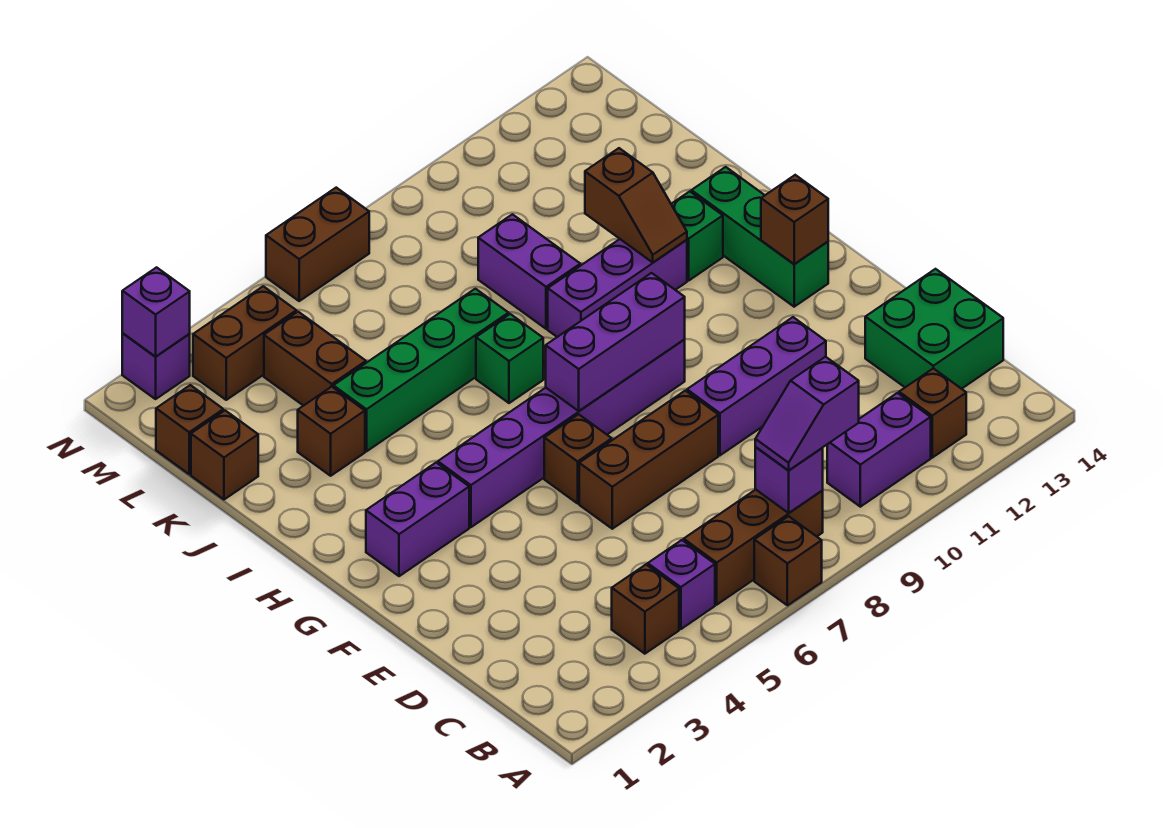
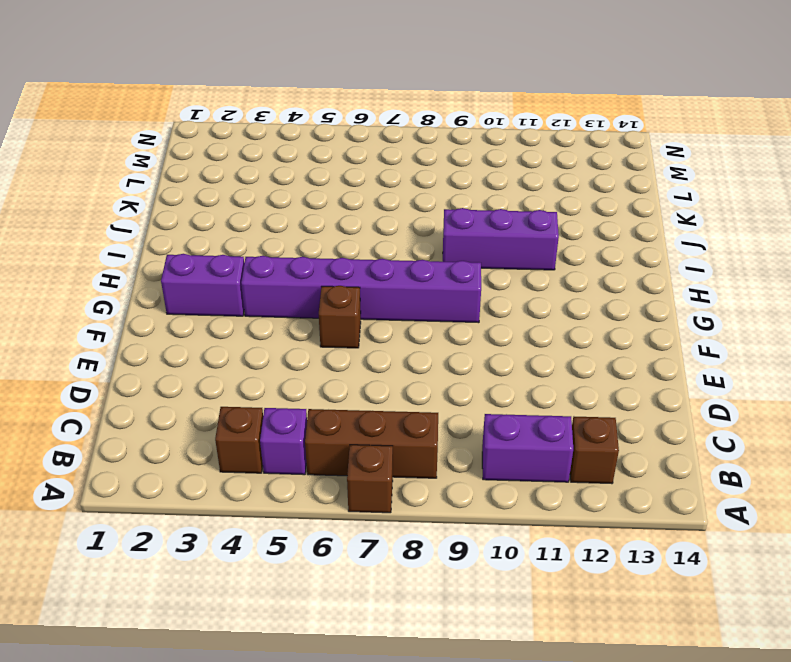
none -> green brick C13:D14 level 1
none -> brown brick E6:E8 level 1
none -> purple brick E9:E11 level 1
none -> green brick G13:I13 level 1

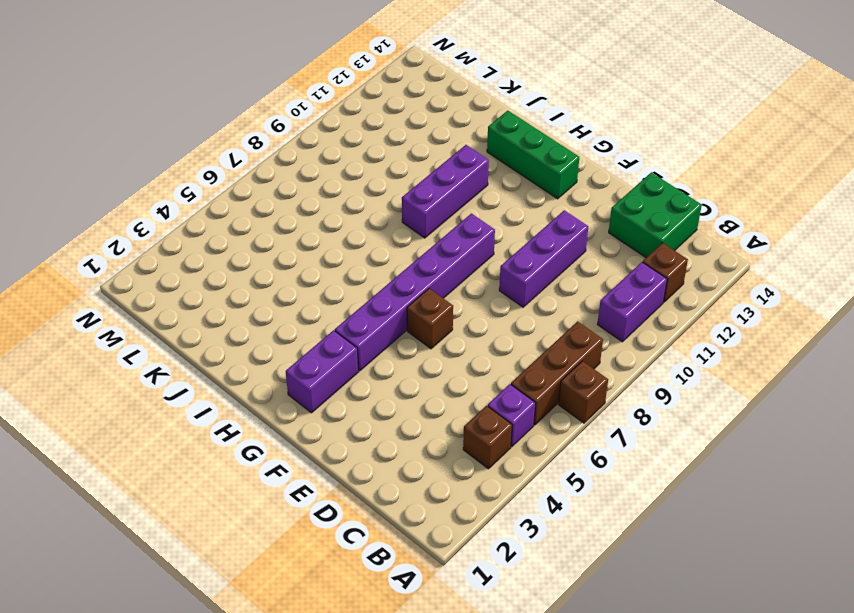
none -> brown brick E6:E8 level 1
none -> green brick I7 level 1
none -> green brick I12 level 1
none -> brown brick J3 level 1

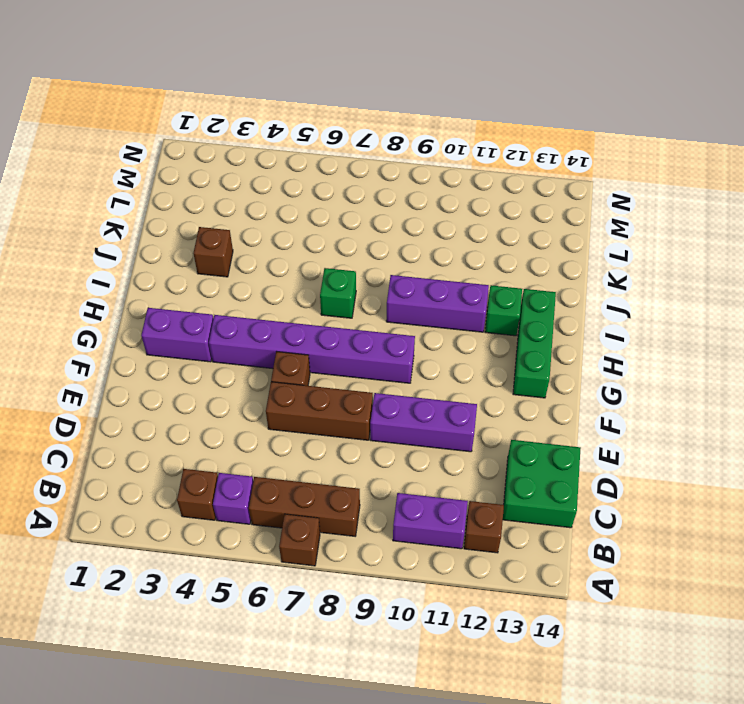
none -> green brick J4:J7 level 1
none -> purple brick J9:K9 level 1
none -> brown brick K1 level 1
none -> brown brick K4:L4 level 1

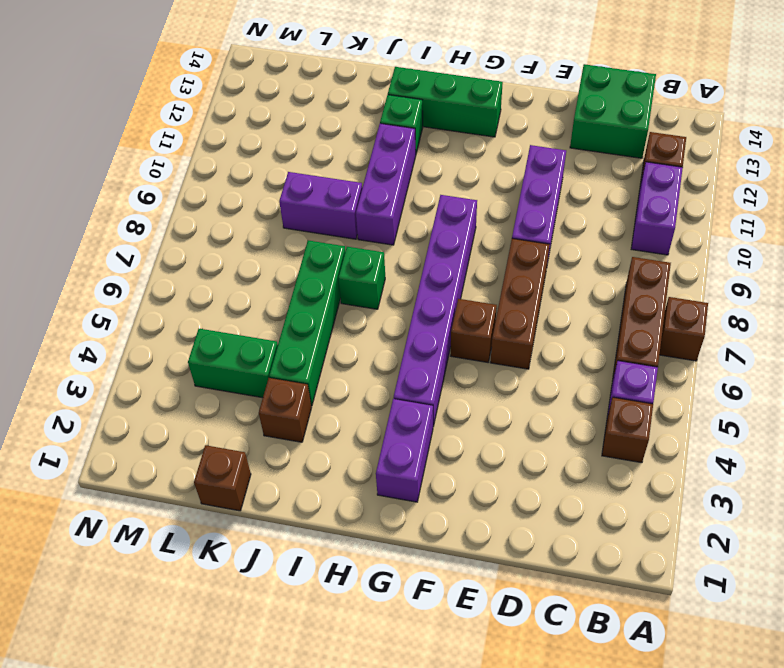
green brick K4:L4 level 1 -> brown brick K4:L4 level 1
none -> brown brick L1 level 1
none -> brown brick M3:M4 level 1
none -> purple brick N2 level 1
none -> brown brick N6:N7 level 1

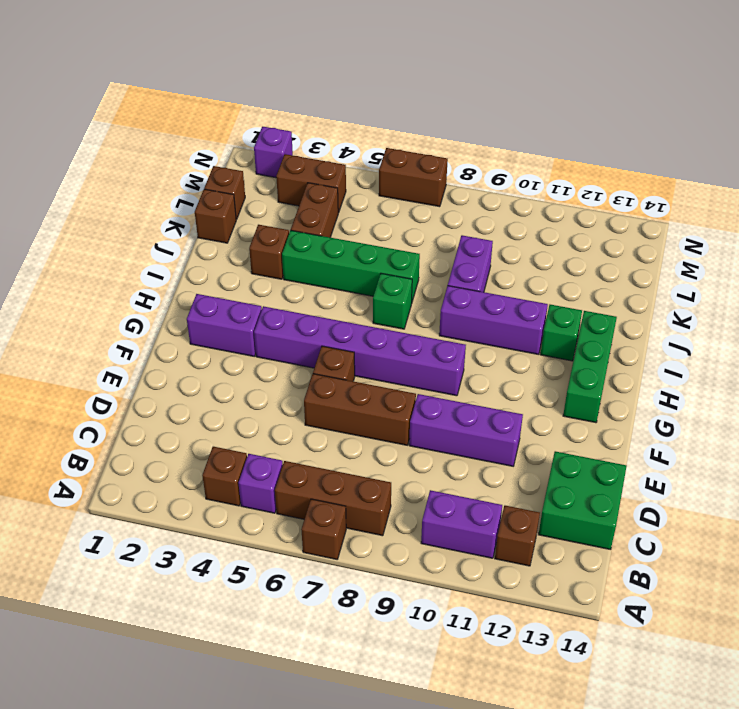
none -> purple brick B8 level 2
none -> purple brick G7:G9 level 2
none -> brown brick G13 level 2
none -> brown slope I11:J11 level 2 top J

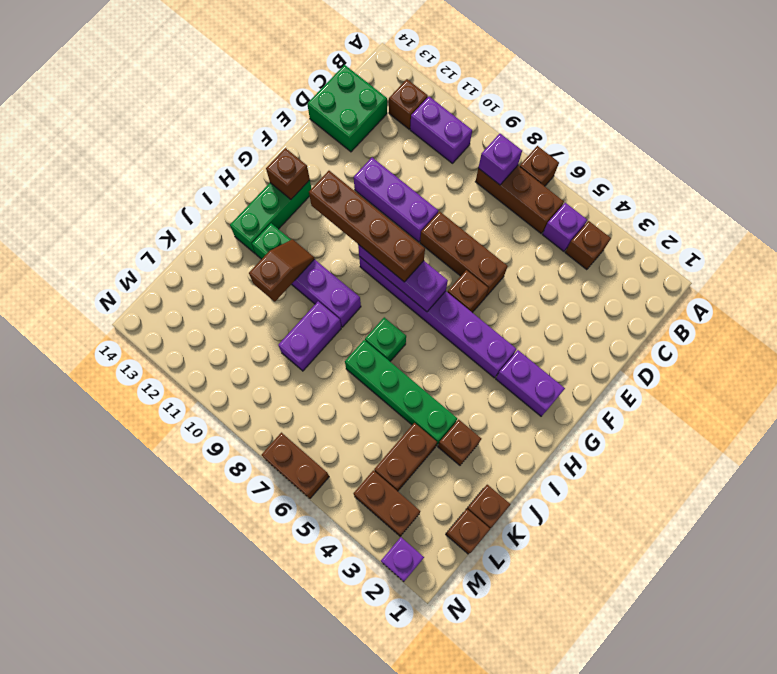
brown brick G8:G11 level 3 -> none
none -> purple brick N2 level 2
none -> purple slope B8:B9 level 3 top 9

